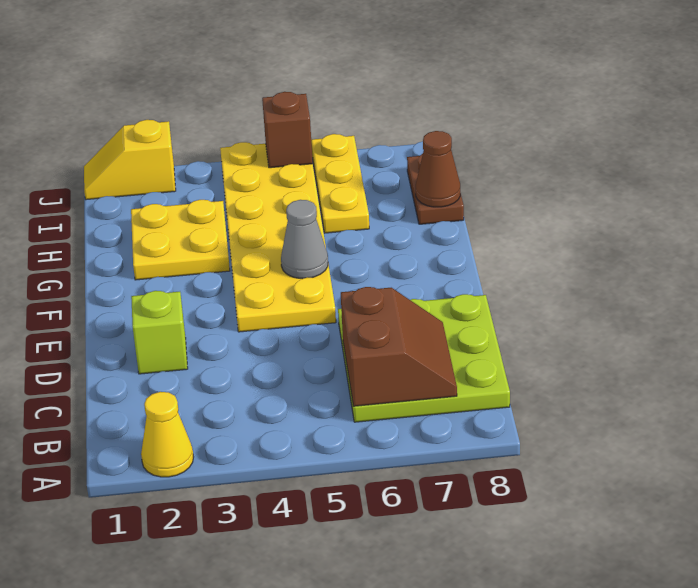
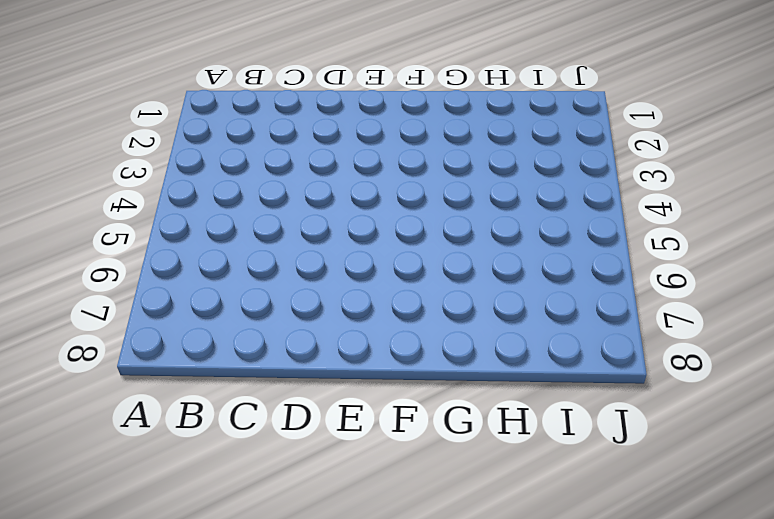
none -> yellow cone A2 level 1
none -> lime plate B6:D8 level 1
none -> lime brick D2 level 1

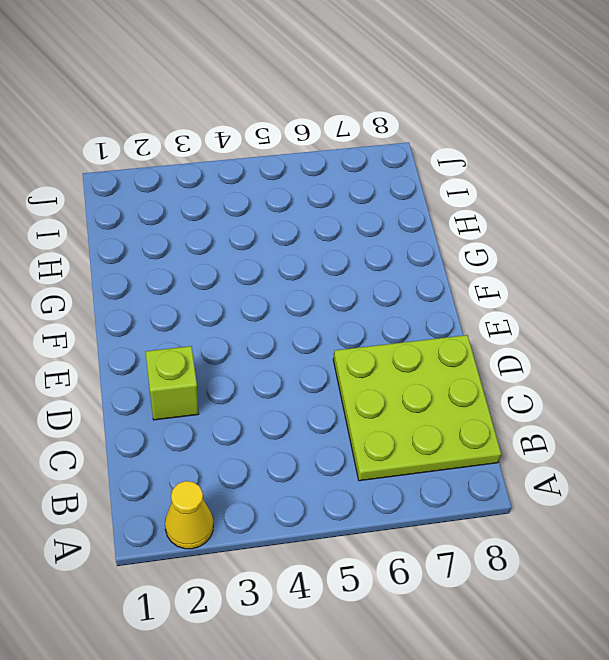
none -> yellow plate E4:J5 level 1
none -> yellow plate G2:H3 level 1
none -> yellow plate H6:J6 level 1

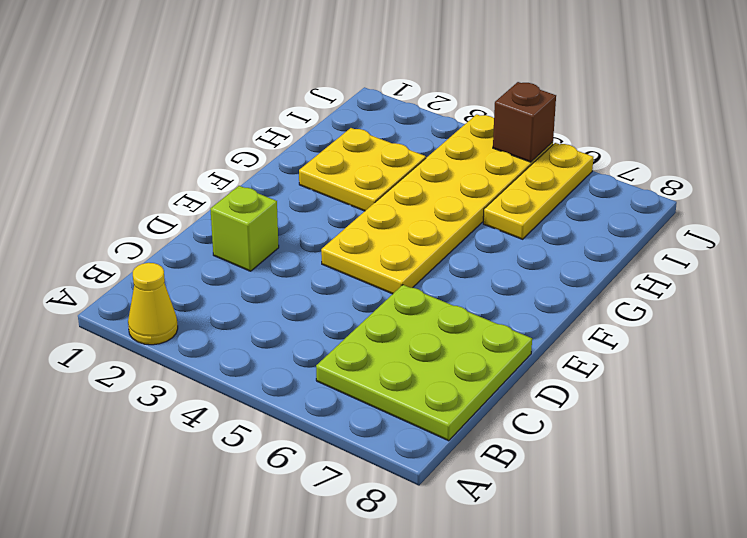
none -> brown plate H8:I8 level 1
none -> yellow slope J1:J2 level 1 top 2
none -> brown slope B6:C7 level 2 top 6

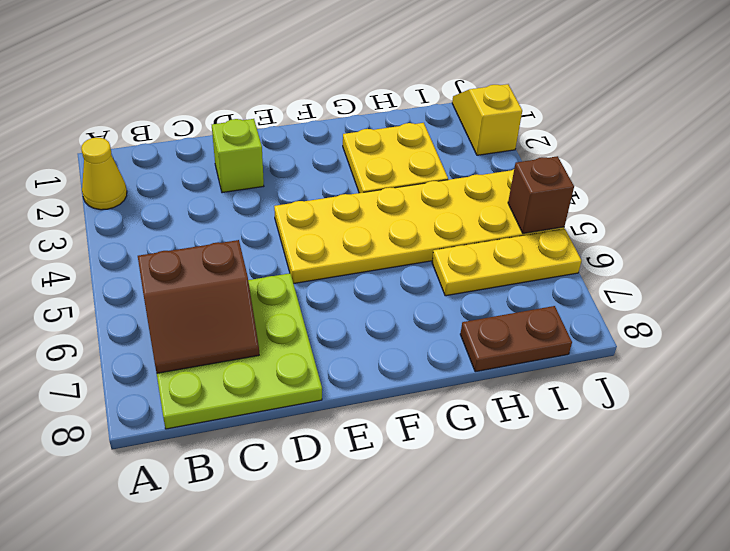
none -> grey cone F5 level 2
none -> brown cone H8 level 2

